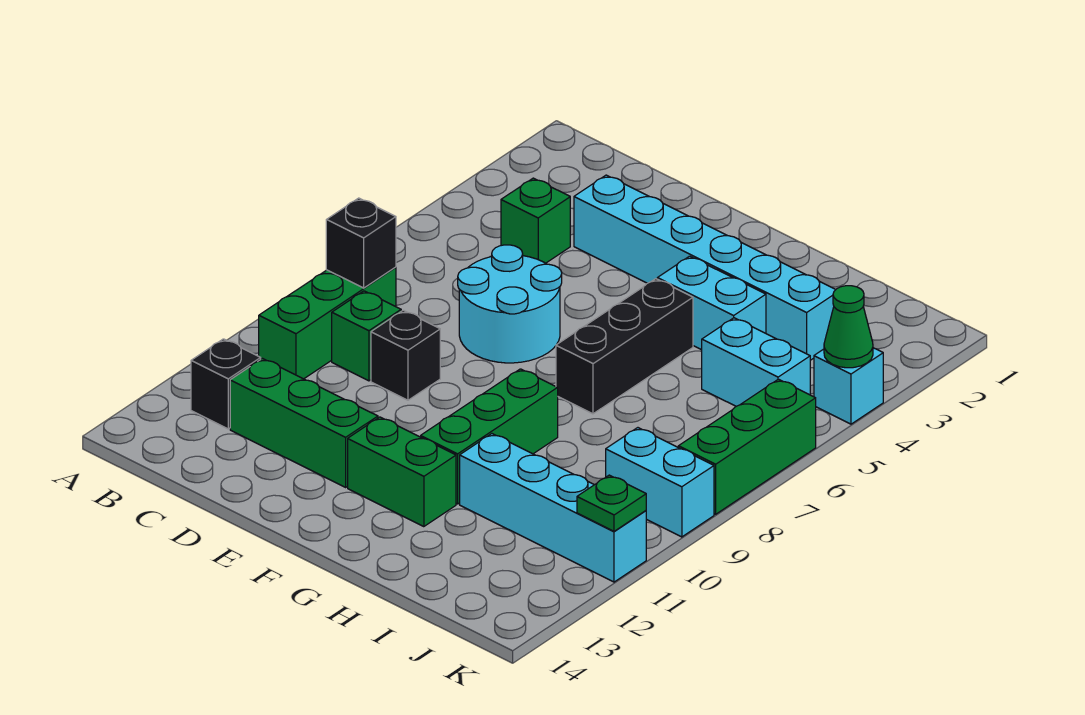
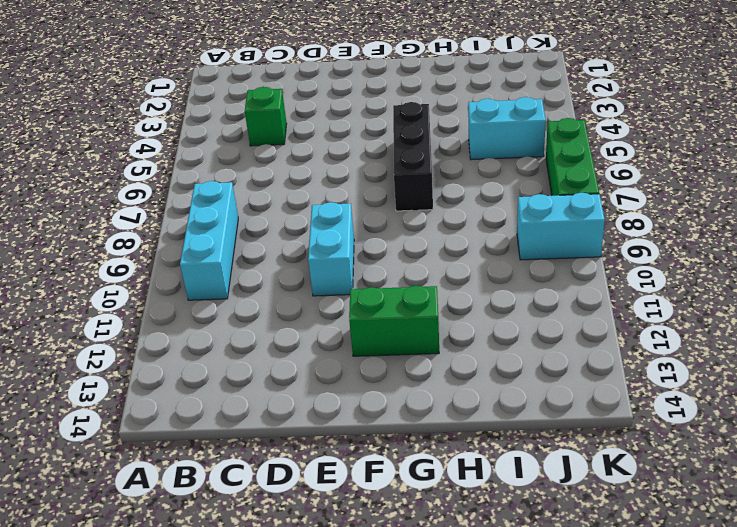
cyan brick B8:B10 level 1 -> green brick B8:B10 level 1
cyan brick E9:E10 level 1 -> cyan brick G4:H4 level 1
none -> black brick B12 level 1
none -> green brick C9 level 1
none -> green brick C12:E12 level 1

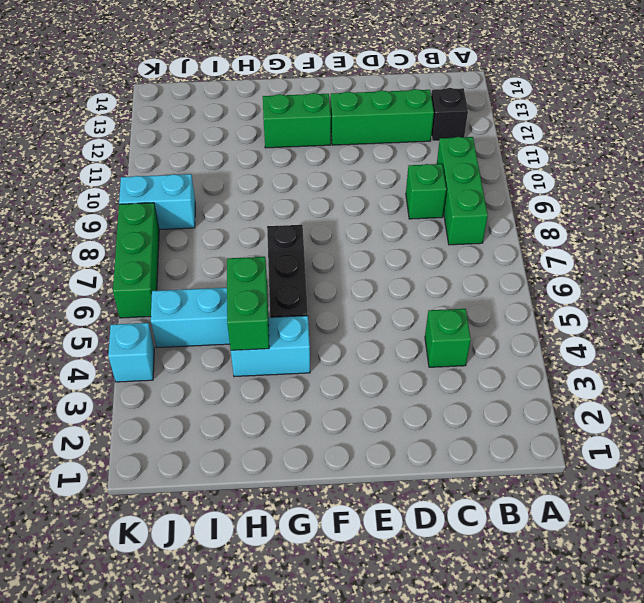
green brick H4:H5 level 2 -> none
none -> cyan brick D3:I3 level 1
none -> cyan round brick D6:E7 level 1
none -> black brick D9 level 1

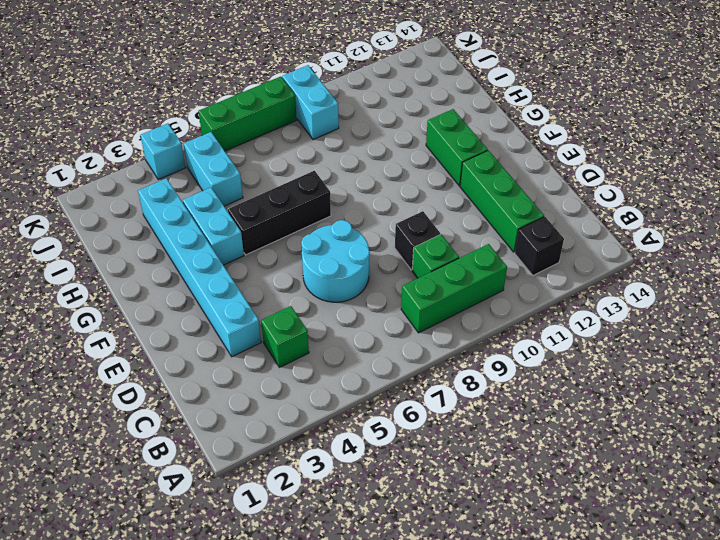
none -> green brick G9:G11 level 1
none -> cyan brick H11:K11 level 1
none -> black brick B8 level 2

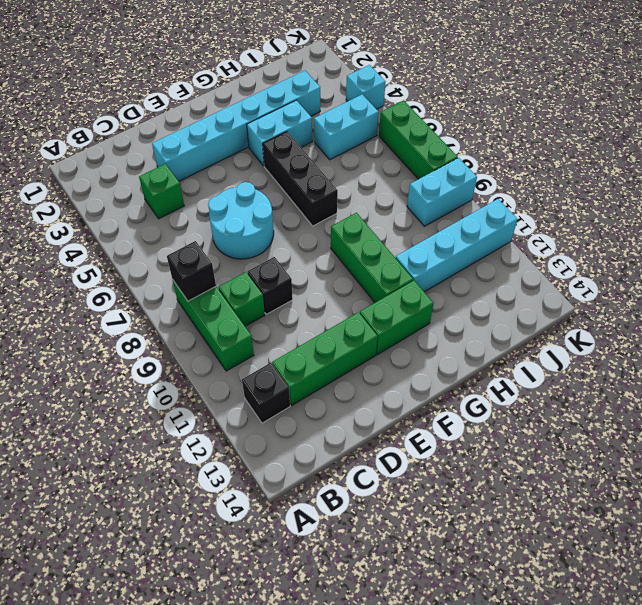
none -> green cone K4 level 2
none -> green plate K11 level 2

